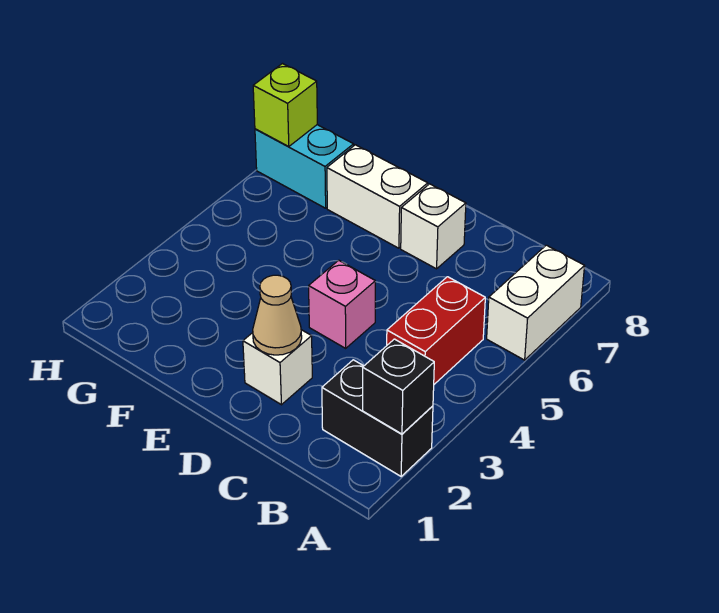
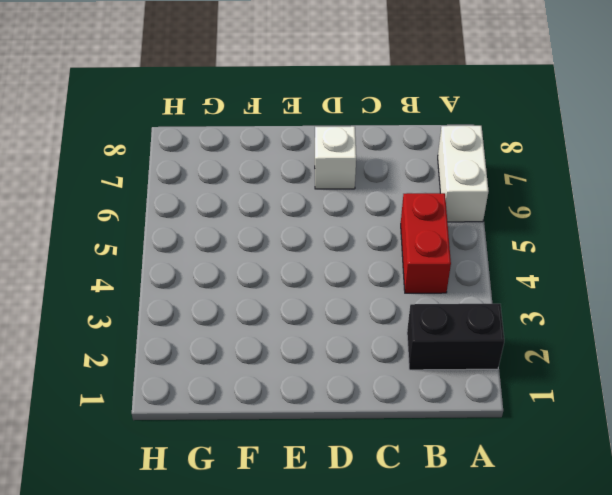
none -> white brick D2 level 1
none -> pink brick D4 level 1

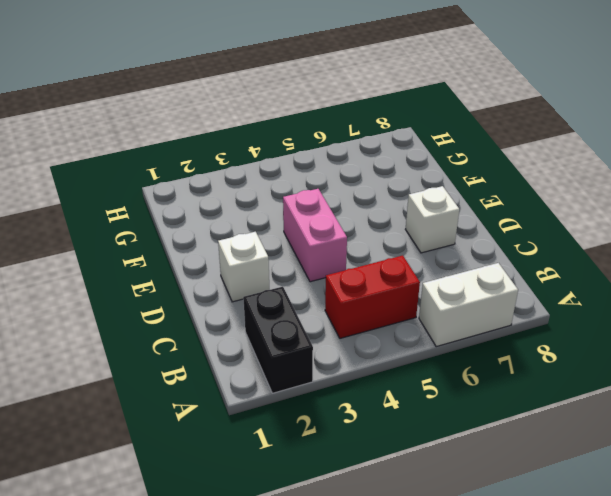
pink brick D4:E4 level 1 -> pink brick D4 level 1
none -> white brick E7:F7 level 1
none -> cyan brick G7:H7 level 1

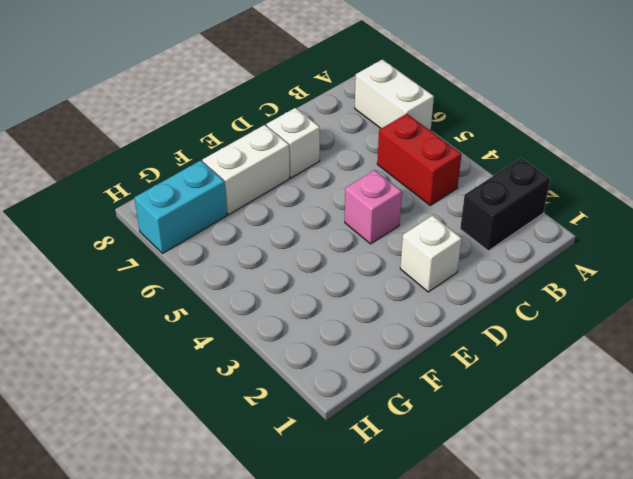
none -> black brick A2 level 2
none -> tan cone D2 level 2

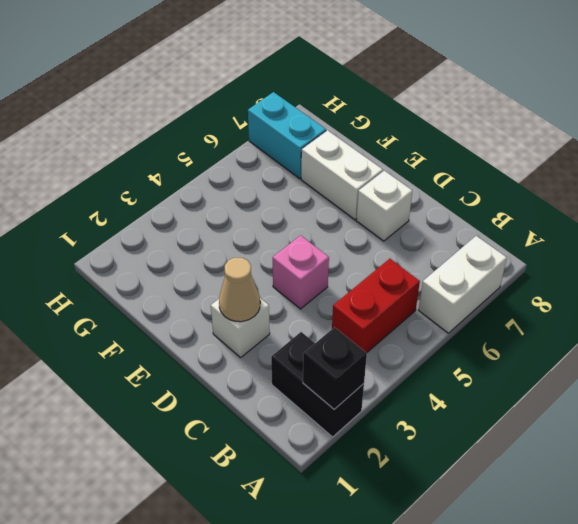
none -> lime brick H7 level 2

